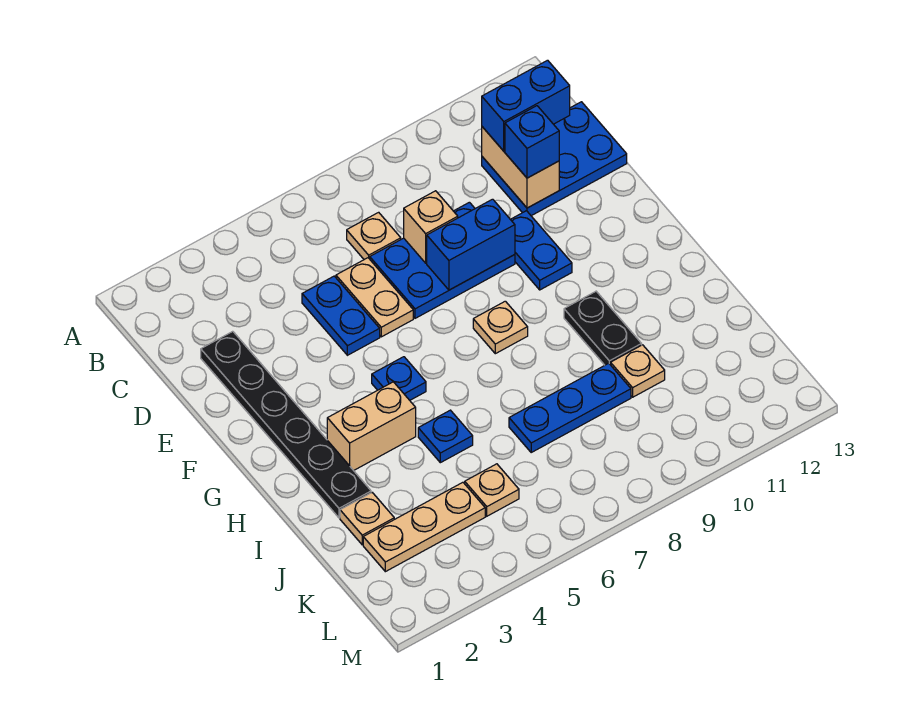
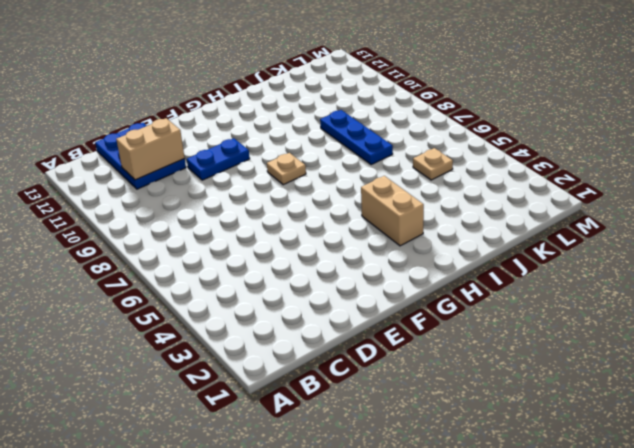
none -> tan plate C7 level 1
none -> black plate D2:I2 level 1
none -> blue plate D5:E5 level 1

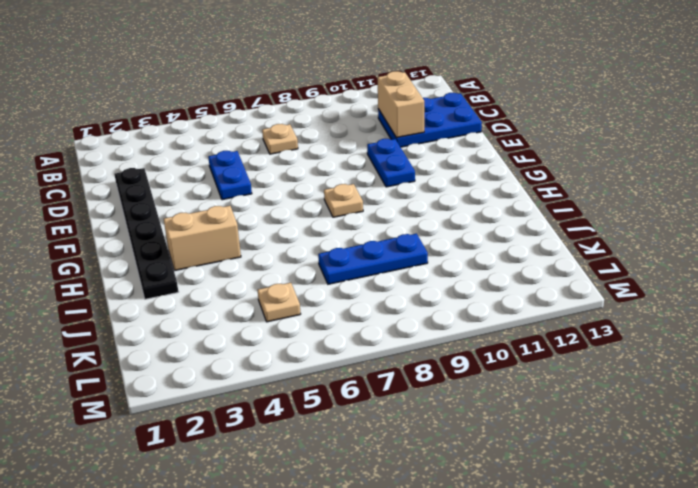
none -> tan plate D6:E6 level 1
none -> blue plate D7:E9 level 1
none -> blue plate G5 level 1

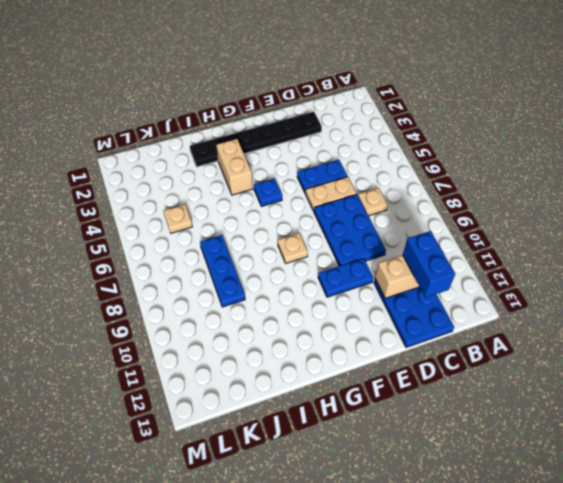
none -> black plate H10:I10 level 1
none -> blue plate I5 level 1
none -> tan plate J2 level 1

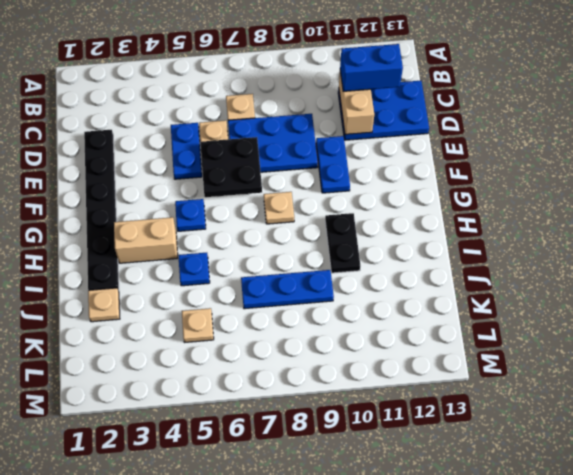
black plate E6:F7 level 2 -> none
none -> tan plate J10 level 1
none -> tan plate K2:K4 level 1
none -> tan brick D8 level 2

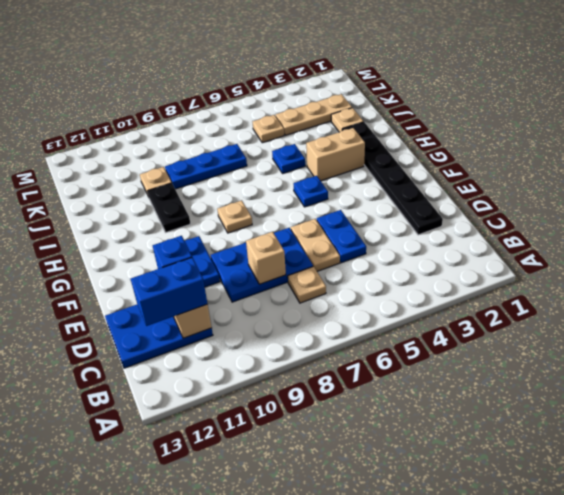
none -> blue brick E8:E9 level 2

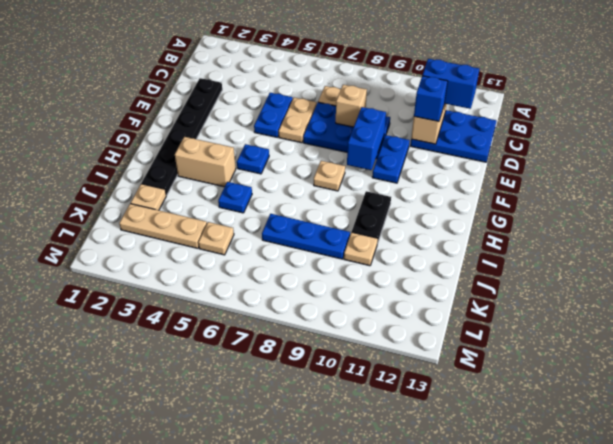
blue brick E9:F9 level 2 -> blue brick E8:E9 level 2

